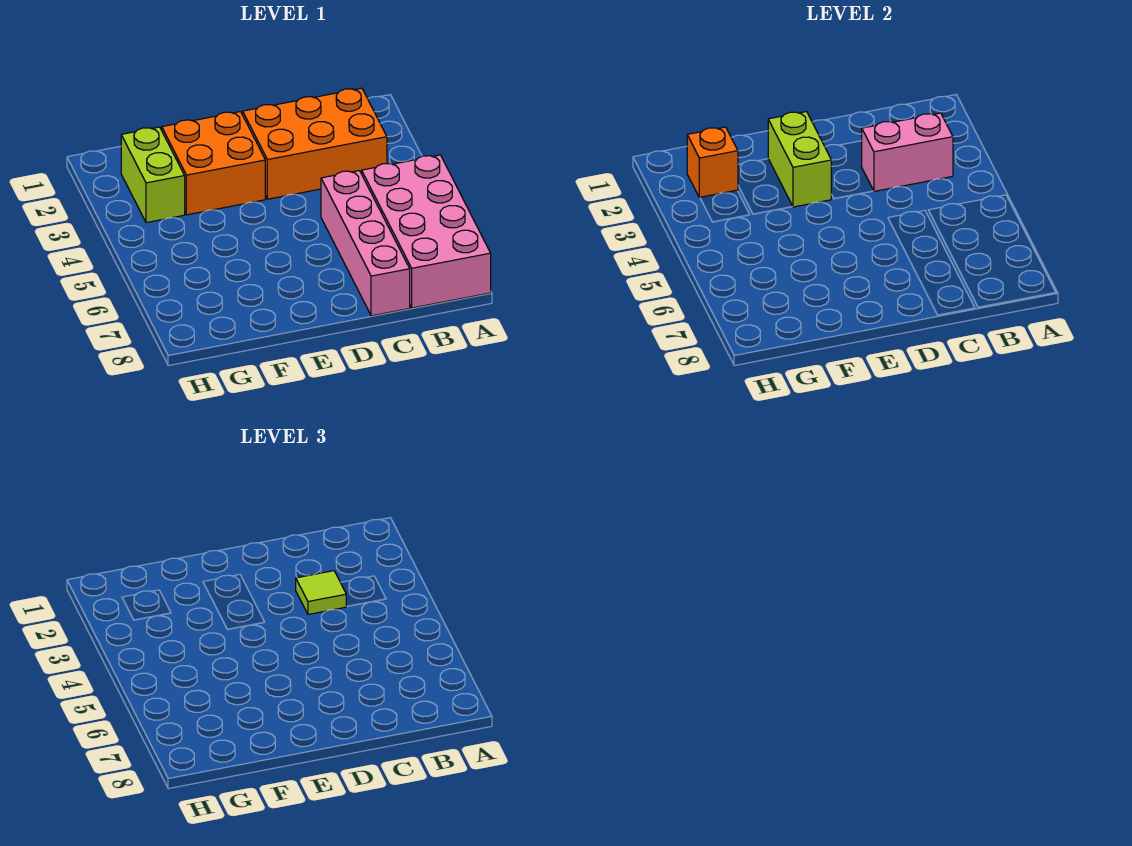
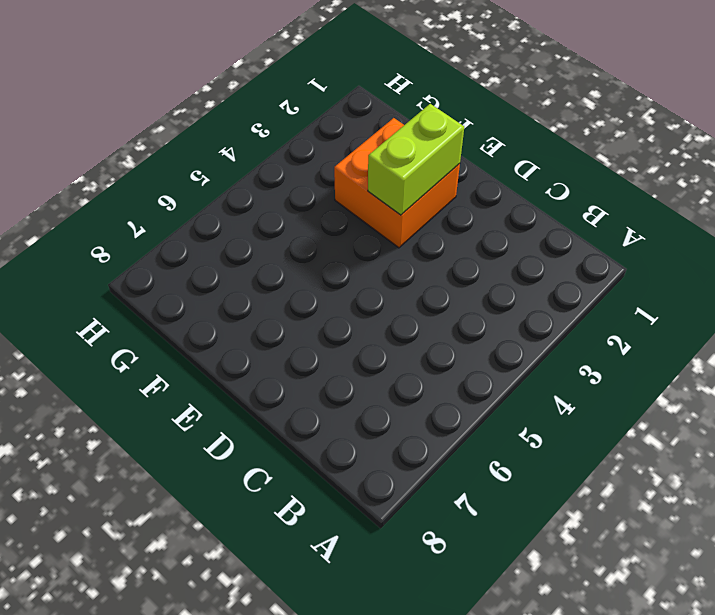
none -> pink brick A5:B8 level 1
none -> orange brick B2:D3 level 1

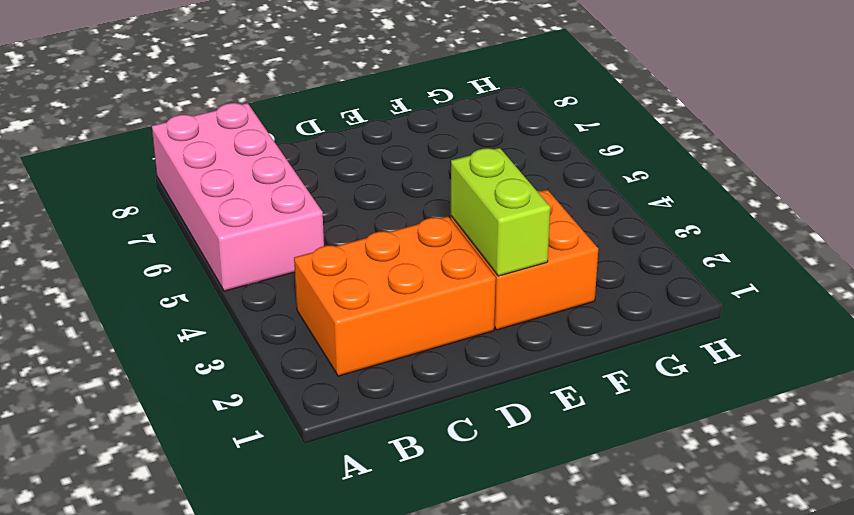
none -> pink brick C5:C8 level 1
none -> lime brick G2:G3 level 1

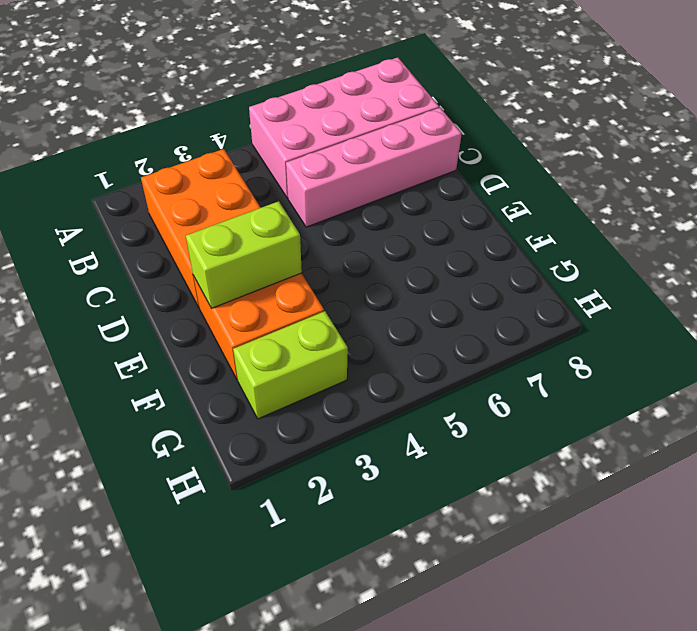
none -> pink brick B3:C3 level 2
none -> orange brick G2 level 2

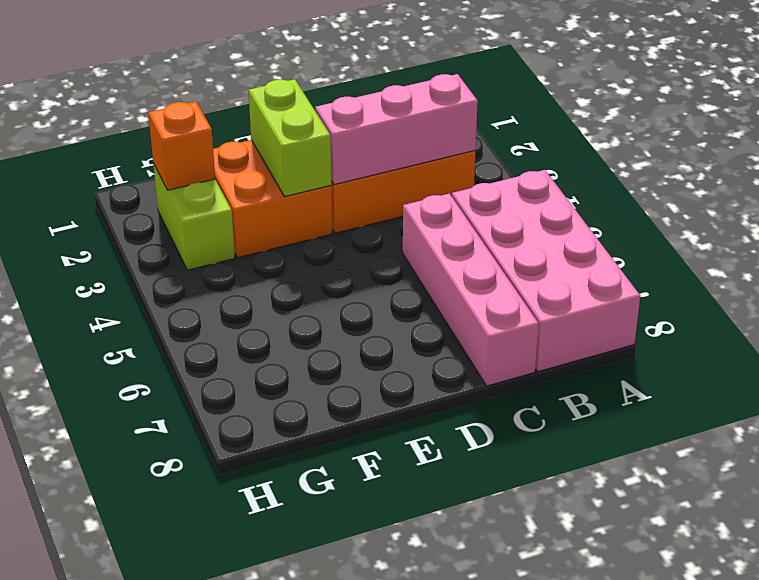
pink brick B3:D3 level 2 -> pink brick B3:C3 level 2
none -> lime tile C3 level 3

